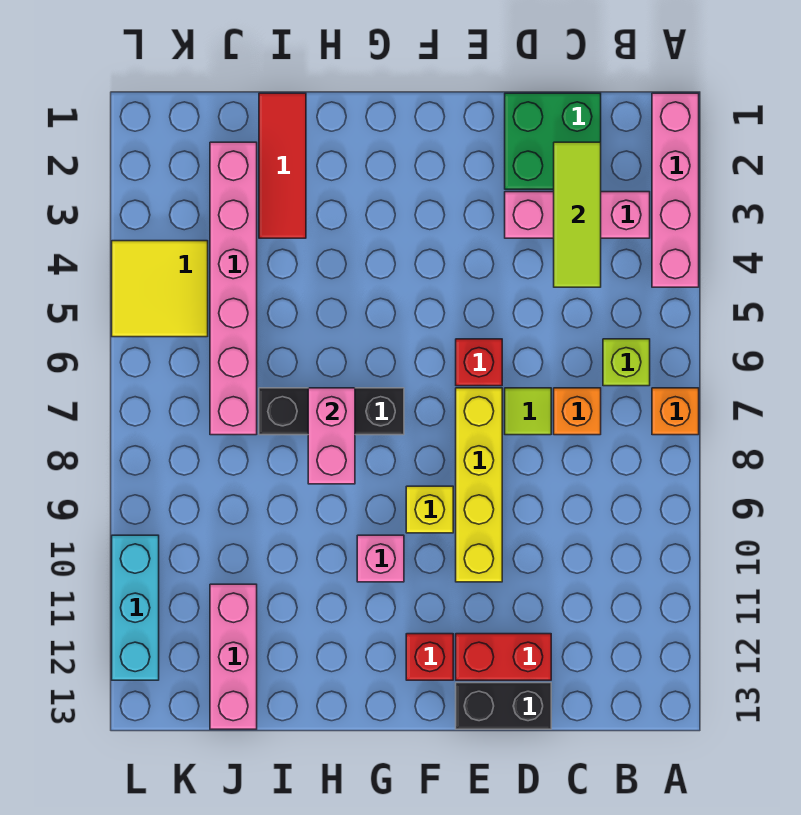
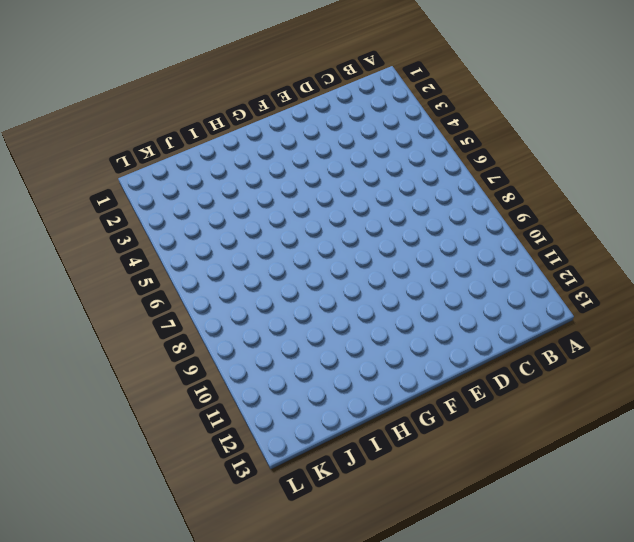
none -> pink brick A1:A4 level 1
none -> orange brick A7 level 1
none -> pink brick B3:D3 level 1

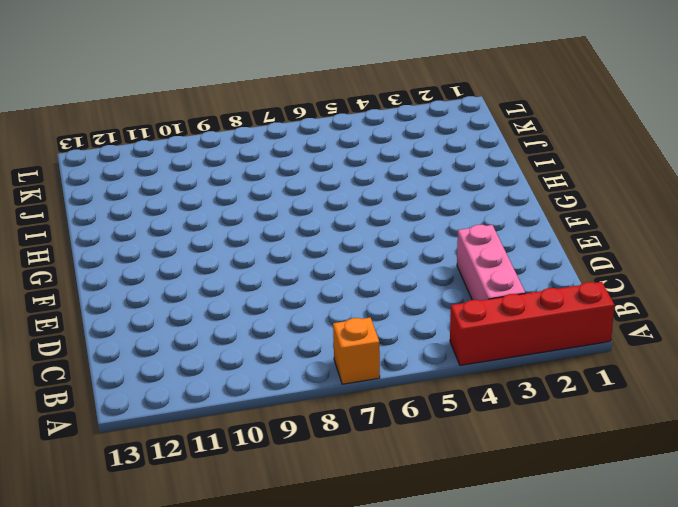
red brick A1:A4 level 1 -> pink brick A1:A4 level 1
none -> lime brick B6 level 1
none -> green brick C1:D2 level 1
none -> orange brick C7 level 1

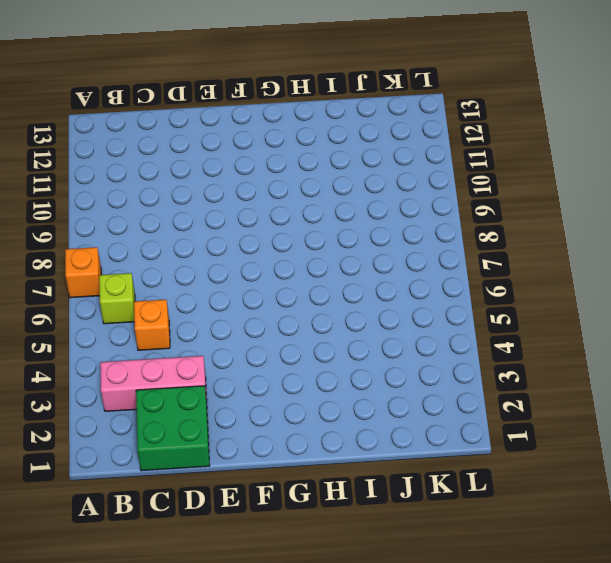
orange brick C5 level 1 -> orange brick C7 level 1
none -> pink brick A1:A4 level 1
none -> lime tile D7 level 1
none -> red brick D12:E12 level 1

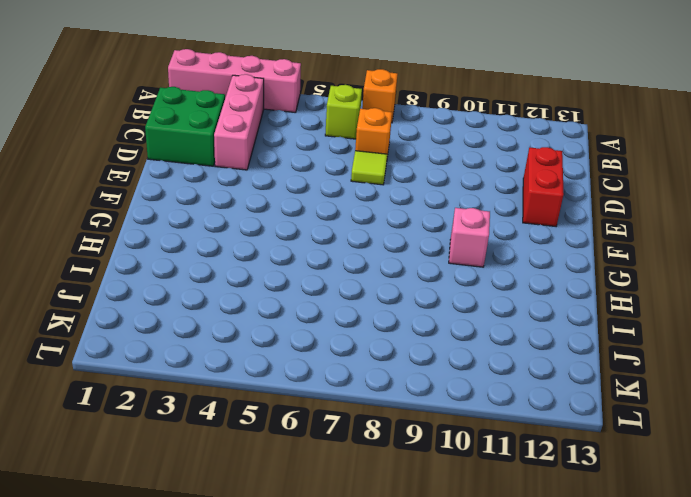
none -> black brick D13:E13 level 1
none -> red brick E6 level 1
none -> yellow brick E7:E10 level 1

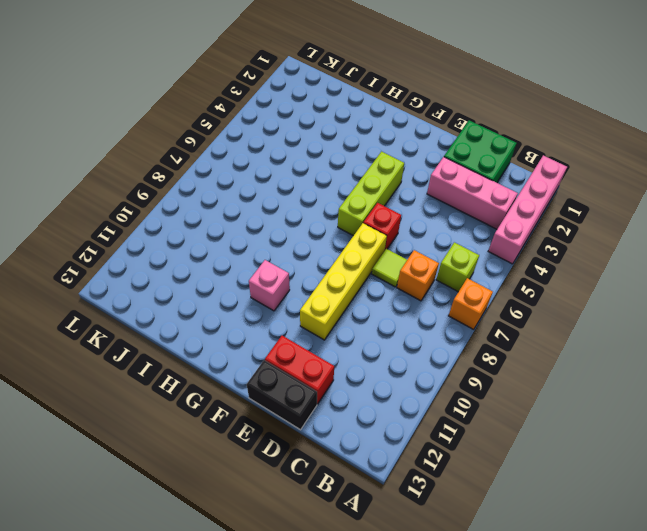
lime brick F4:F6 level 1 -> none
none -> yellow brick F9 level 1
none -> red brick F12 level 1
none -> black brick G7:I7 level 1

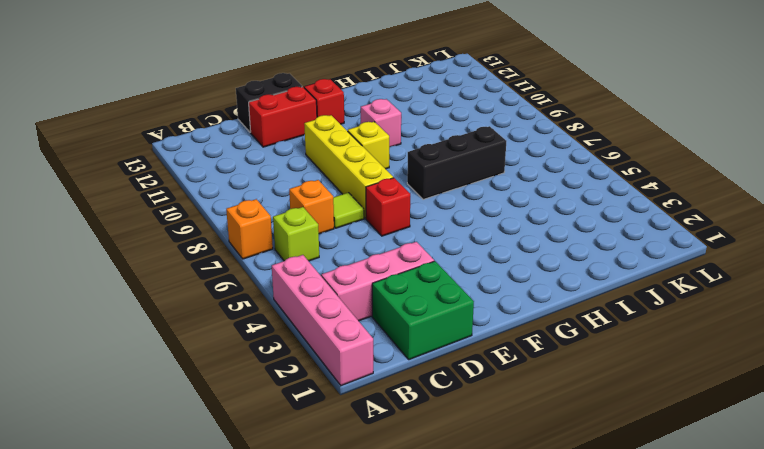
none -> red tile I1:I3 level 1
none -> pink brick J2:J7 level 1
none -> pink brick J11:J13 level 1

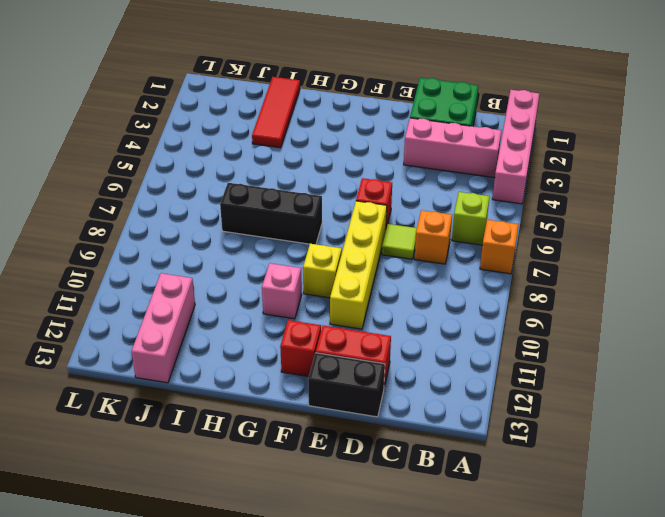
none -> pink brick J2:J7 level 1
none -> yellow tile K4:L5 level 1
none -> cyan brick L10:L12 level 1

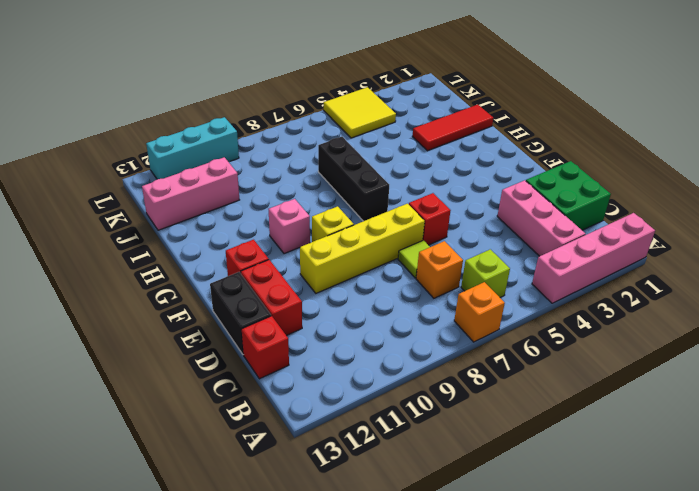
red brick C13 level 1 -> none
none -> pink brick J2:J7 level 1
none -> lime tile C2:C4 level 2
none -> pink brick H7:H8 level 2

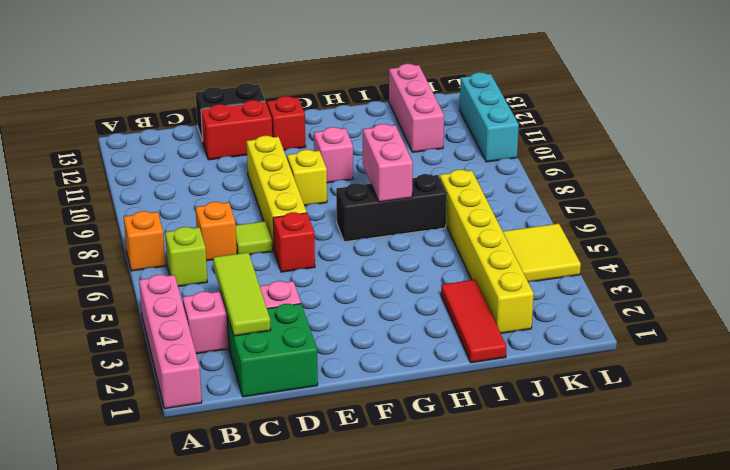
yellow brick J2:J7 level 1 -> pink brick J2:J7 level 1

